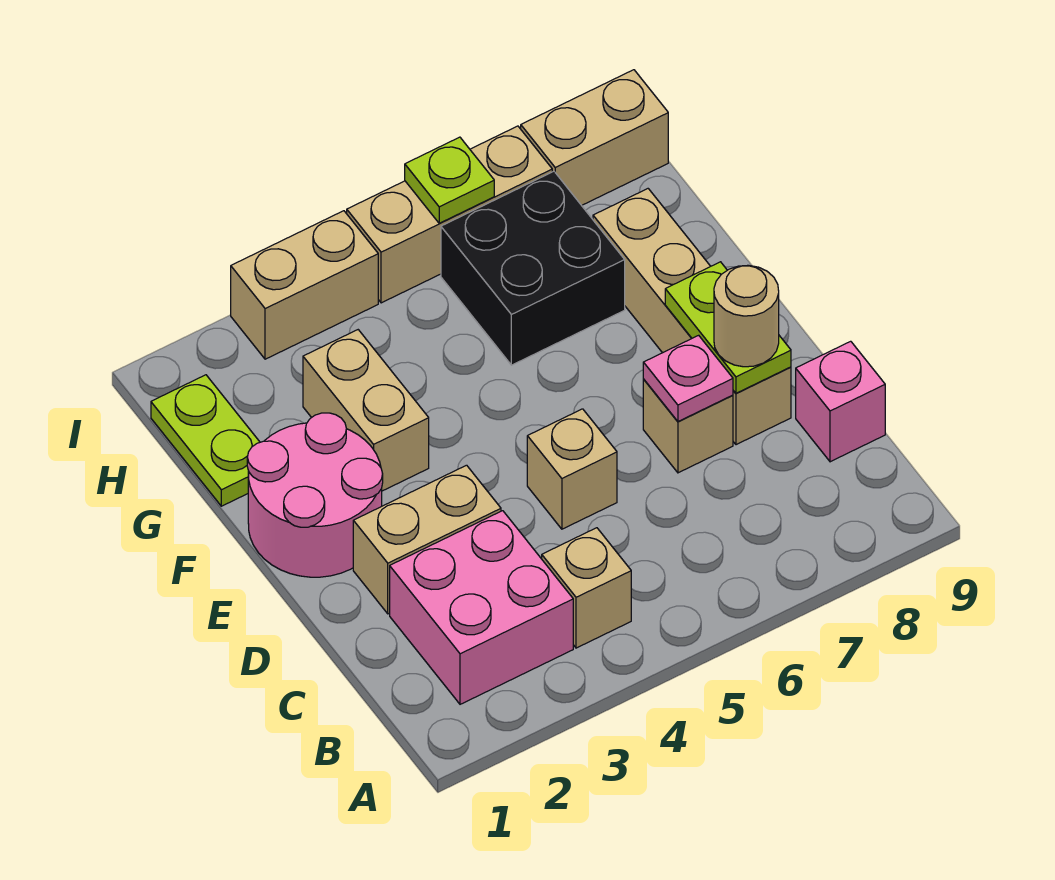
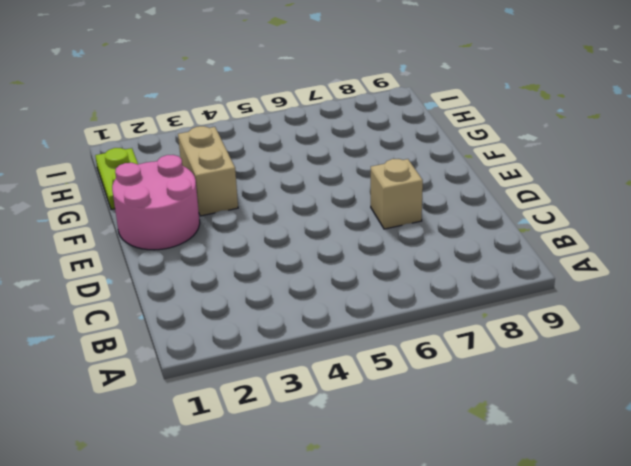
none -> pink brick B2:C3 level 1
none -> tan brick B4 level 1
none -> pink brick C9 level 1

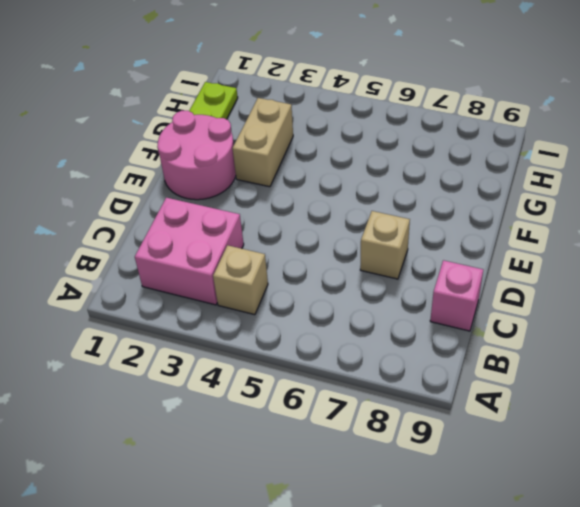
none -> tan brick D2:D3 level 1
none -> tan brick D5 level 1
none -> tan brick D8:G8 level 1

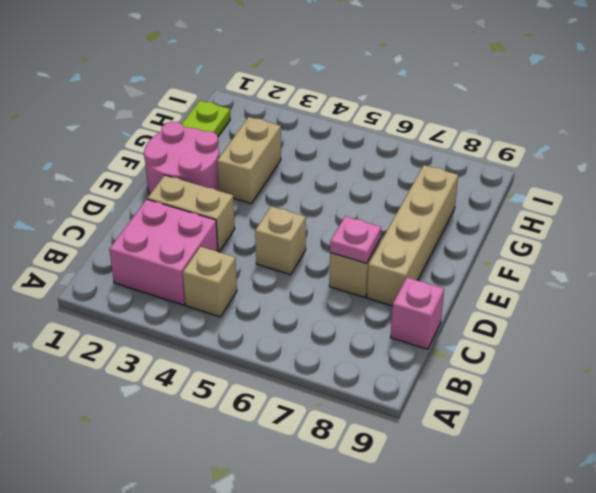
none -> black brick G6:H7 level 1
none -> tan brick I3:I4 level 1
none -> tan brick I5:I7 level 1

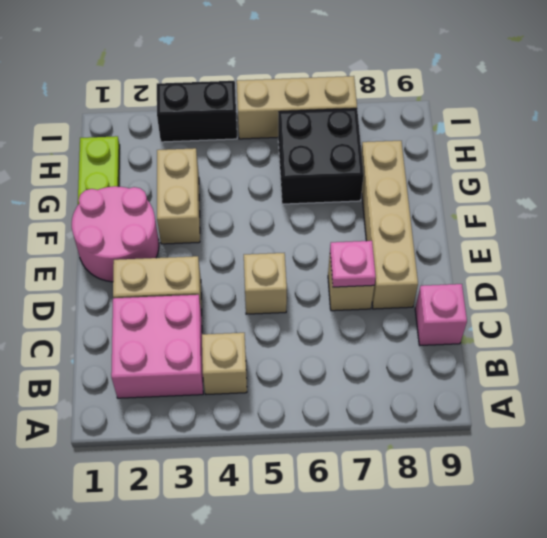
black brick I3:I4 level 1 -> tan brick I3:I4 level 1
none -> tan brick I8:I9 level 1
none -> lime plate D8:E8 level 2
none -> lime plate I6 level 2

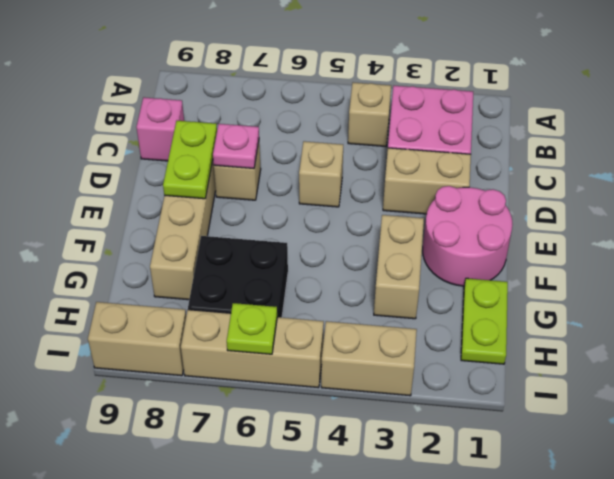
none -> tan round brick D8 level 3

